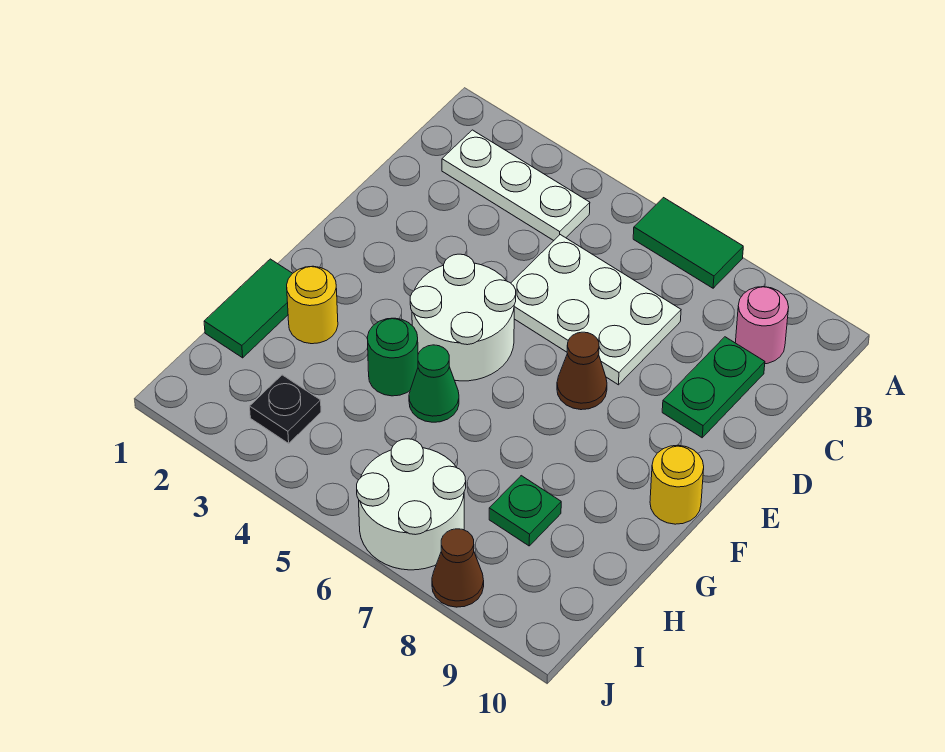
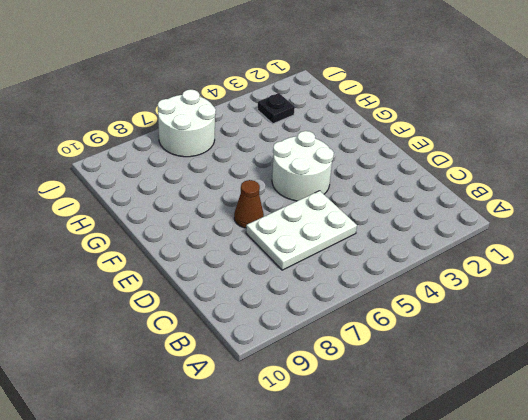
none -> green tile A6:A7 level 1
none -> white plate B2:B4 level 1
none -> pink round brick B9 level 1

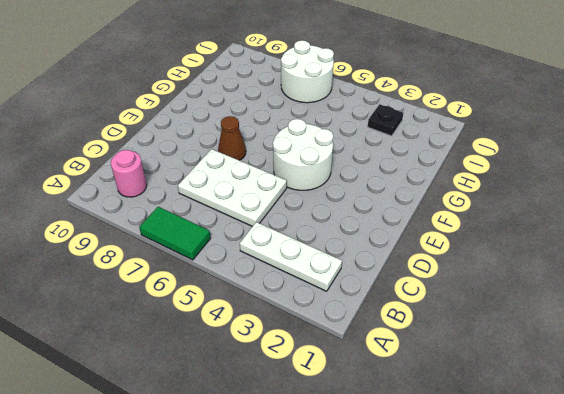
none -> green plate C9:D9 level 1
none -> yellow round brick F10 level 1
none -> green tile G1:H1 level 1

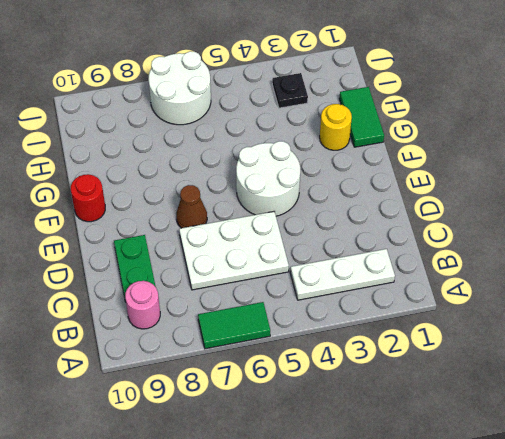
red round brick F10 level 1 -> yellow round brick F10 level 1
none -> green round brick G4 level 1
none -> green cone G5 level 1
none -> green plate H8 level 1

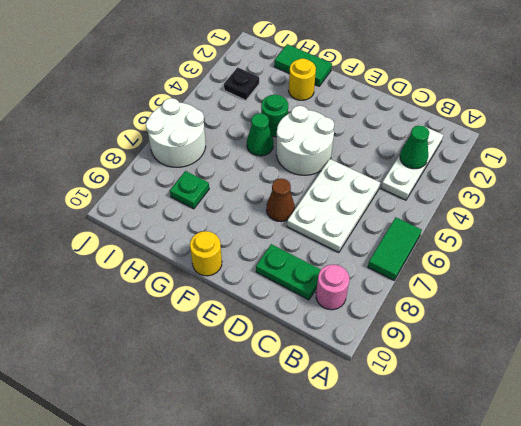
green cone B3 level 2 -> none
none -> brown cone J8 level 1

